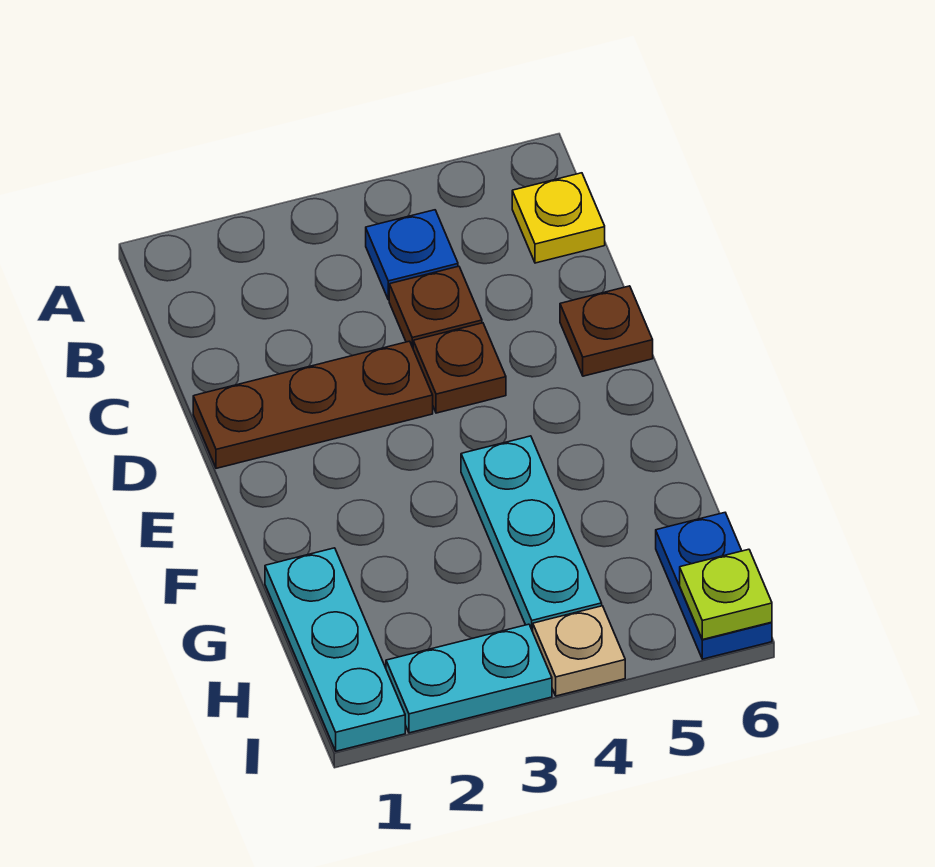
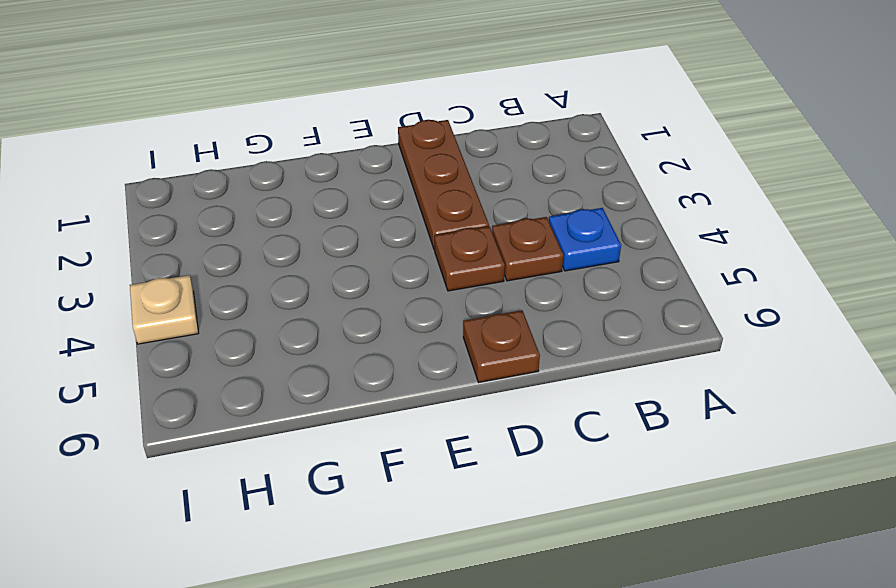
none -> yellow plate B6 level 1
none -> cyan plate F4:H4 level 1
none -> cyan plate G1:I1 level 1

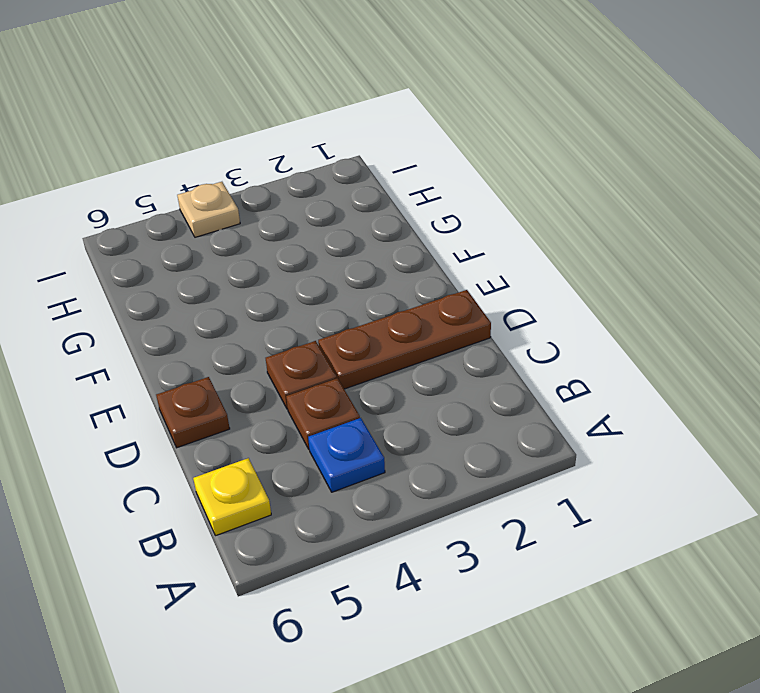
none -> cyan plate F4:H4 level 1
none -> cyan plate G1:I1 level 1
none -> blue plate H6:I6 level 1

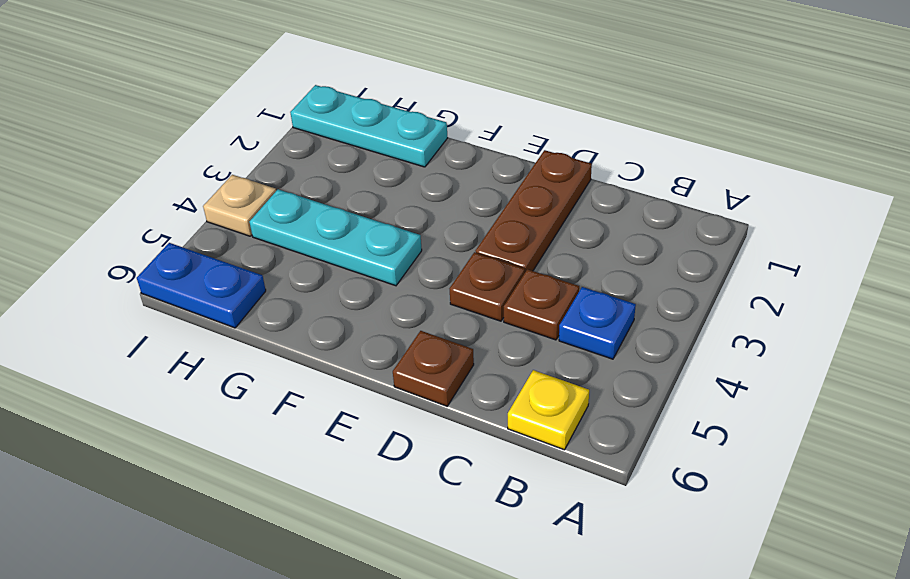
none -> cyan plate I2:I3 level 1
none -> lime plate I6 level 2

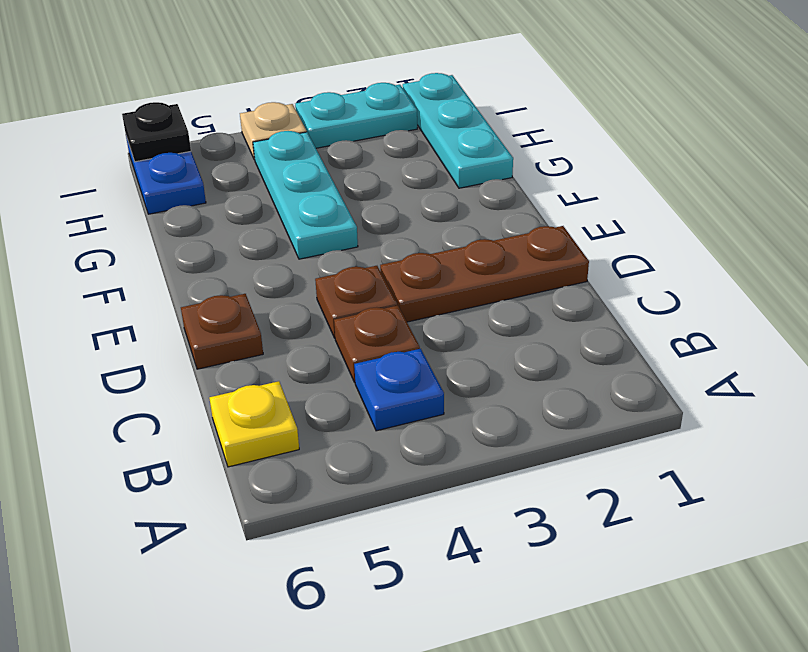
black plate I6 level 2 -> lime plate I6 level 2

